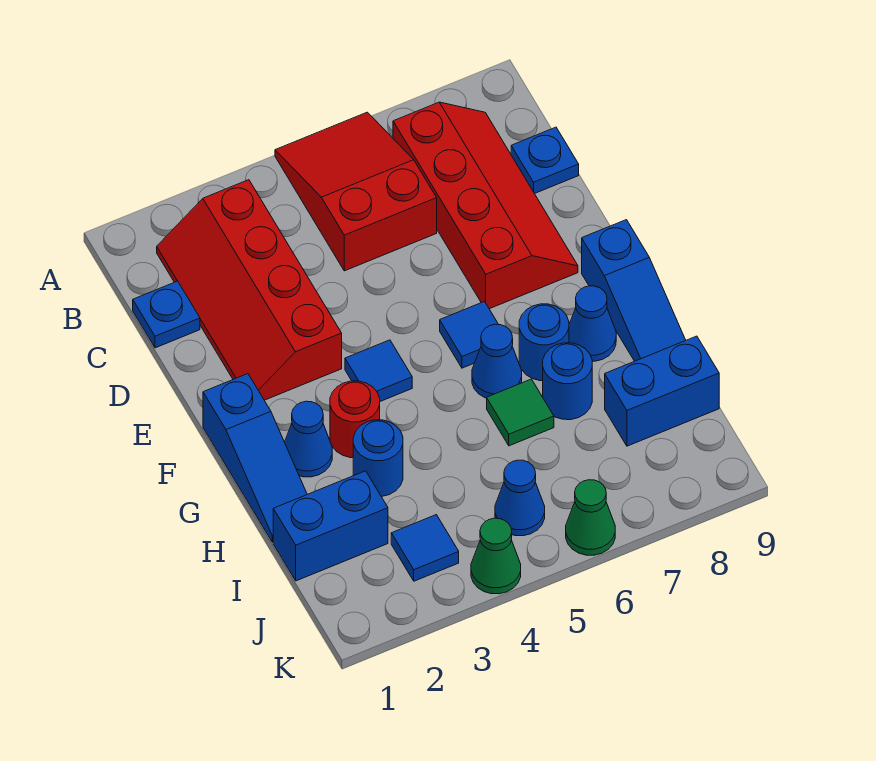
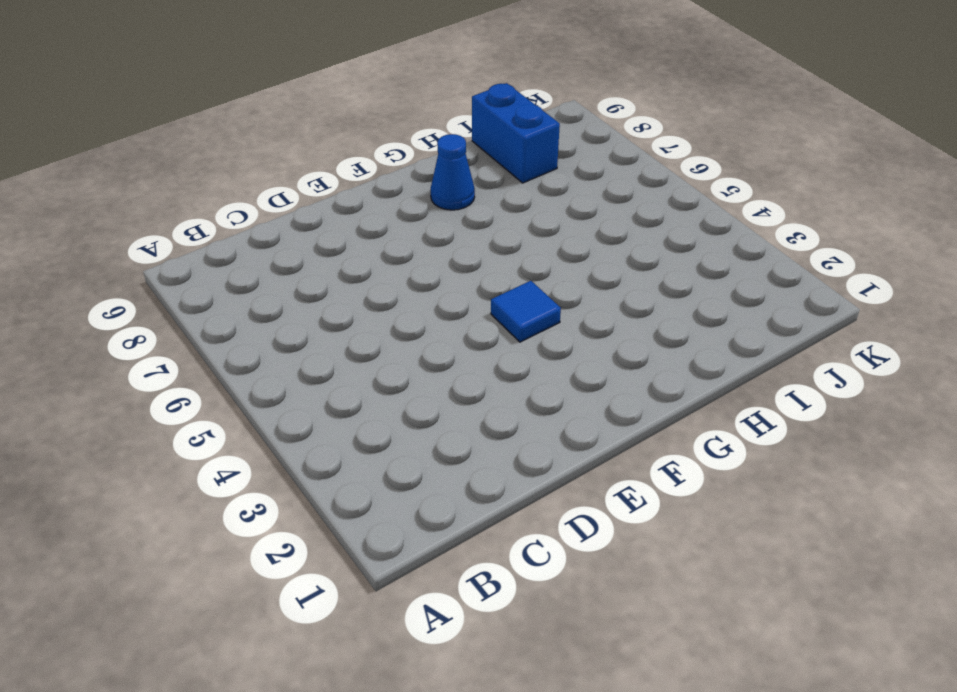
none -> red slope A5:C6 level 1 top C
none -> red slope B2:E3 level 1 top 3
none -> red slope B7:E8 level 1 top 7

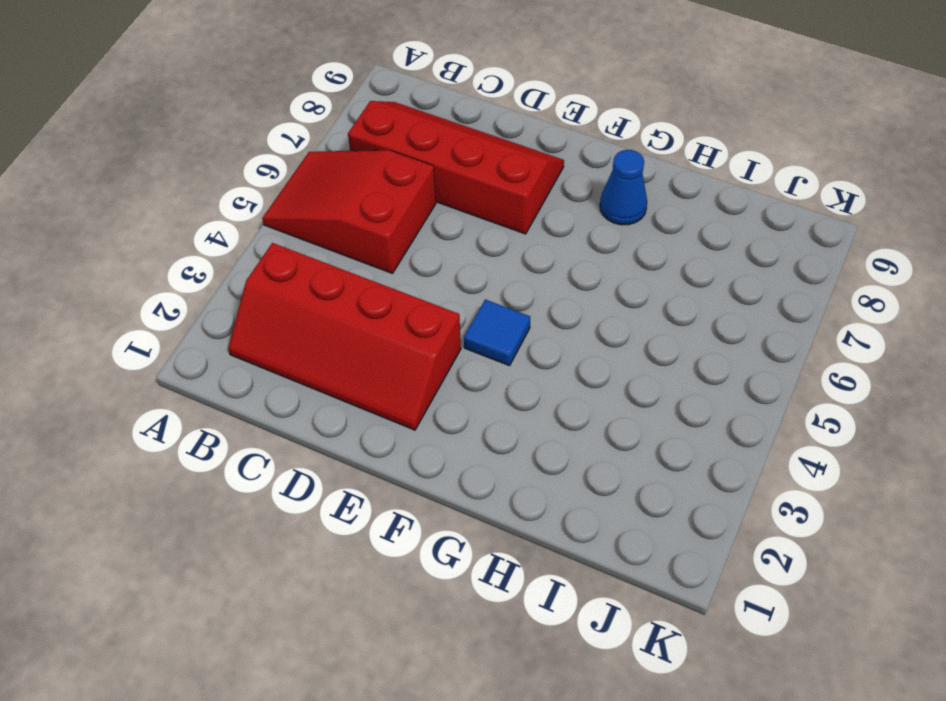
none -> blue plate C1 level 1
none -> blue plate C9 level 1
none -> blue slope F1:H1 level 1 top F

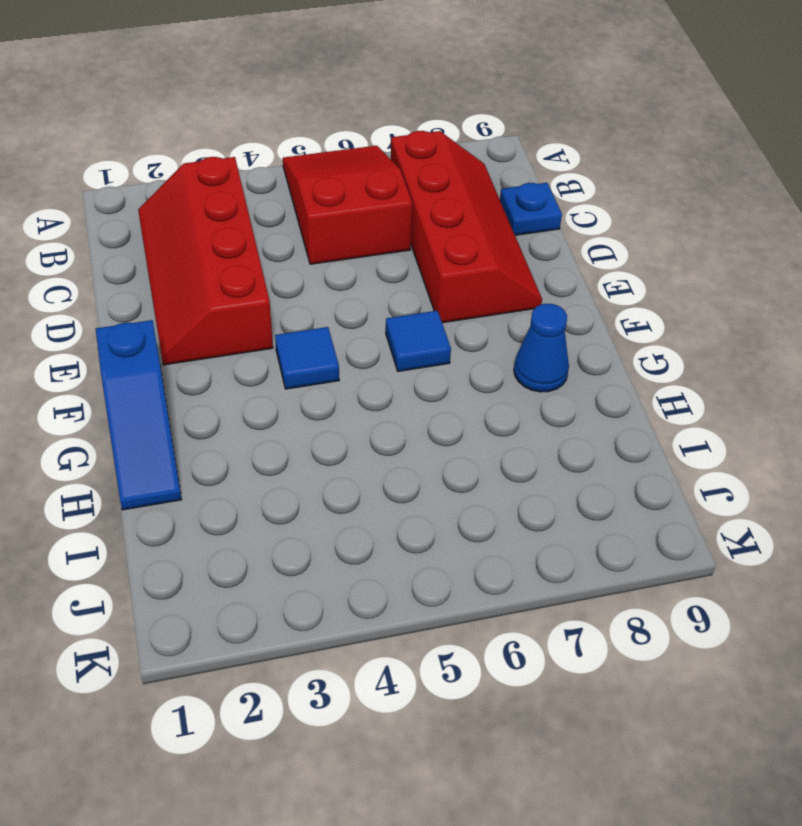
none -> blue plate C1 level 1
none -> blue slope F9:H9 level 1 top F
none -> blue cone G2 level 1

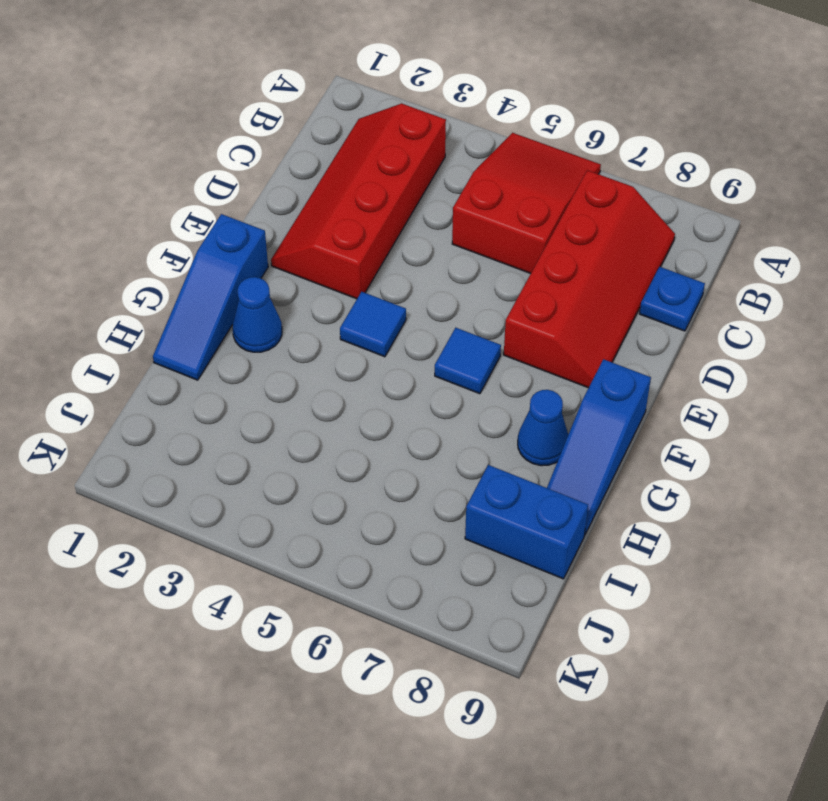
none -> blue plate C1 level 1
none -> red round brick G3 level 1
none -> blue cone G6 level 1

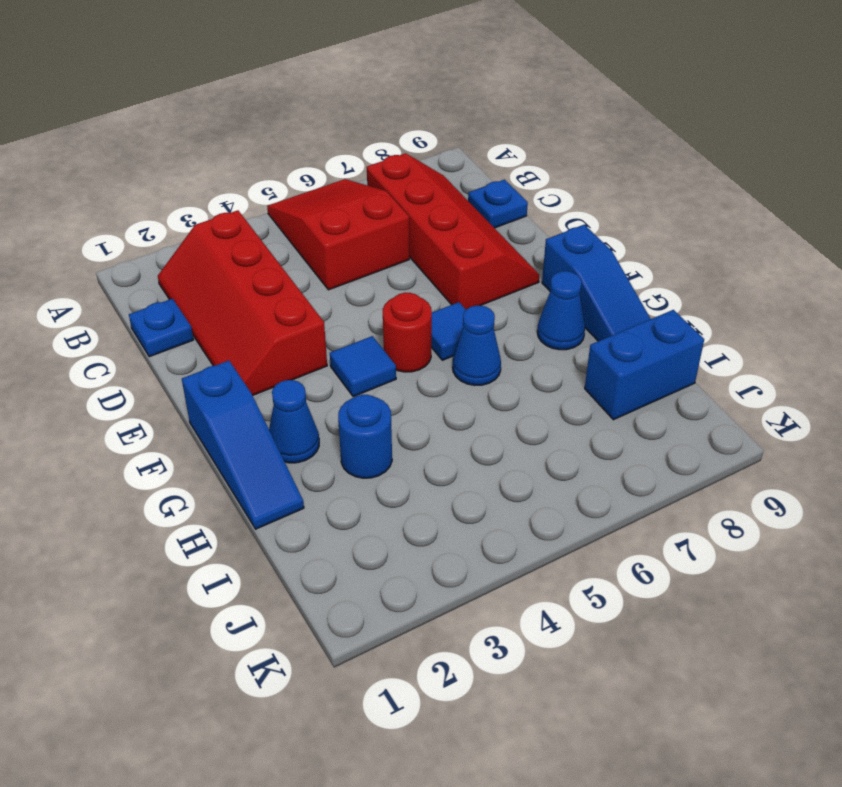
red round brick F5 level 1 -> red round brick G3 level 1
none -> blue round brick G7 level 1
none -> green tile H6 level 1
none -> blue round brick H7 level 1

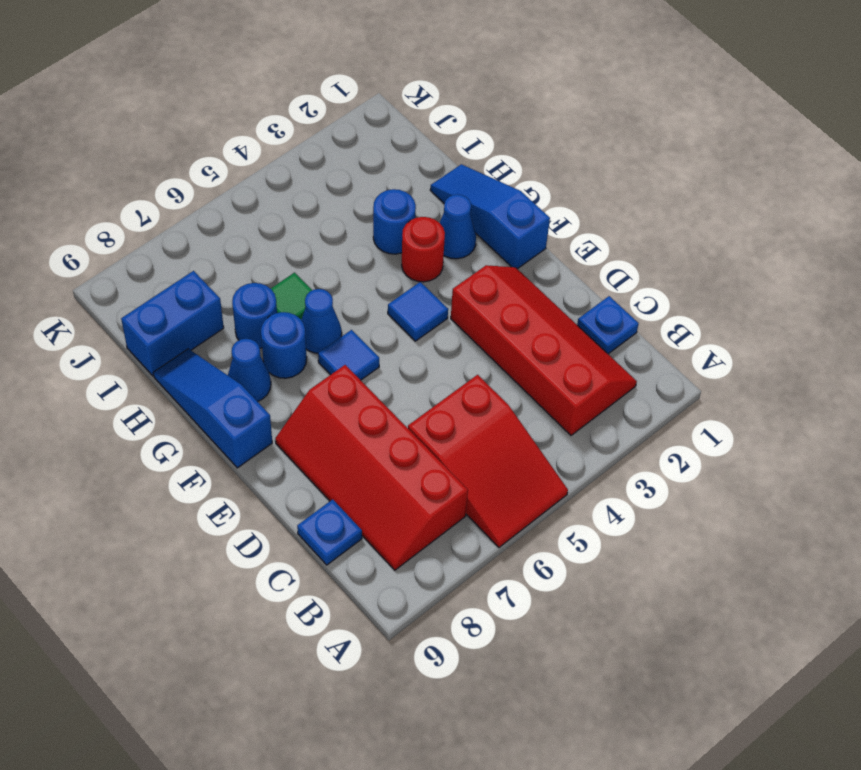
none -> blue brick I1:I2 level 1
none -> blue tile J3 level 1
none -> blue cone J5 level 1

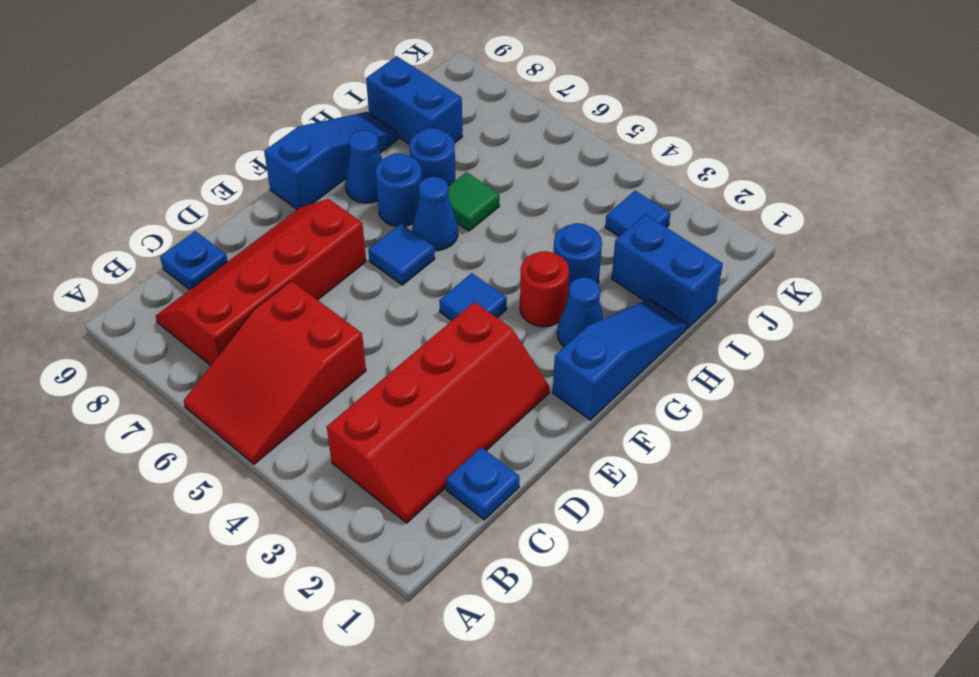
none -> blue cone J5 level 1
none -> green cone K4 level 1
none -> green cone K6 level 1

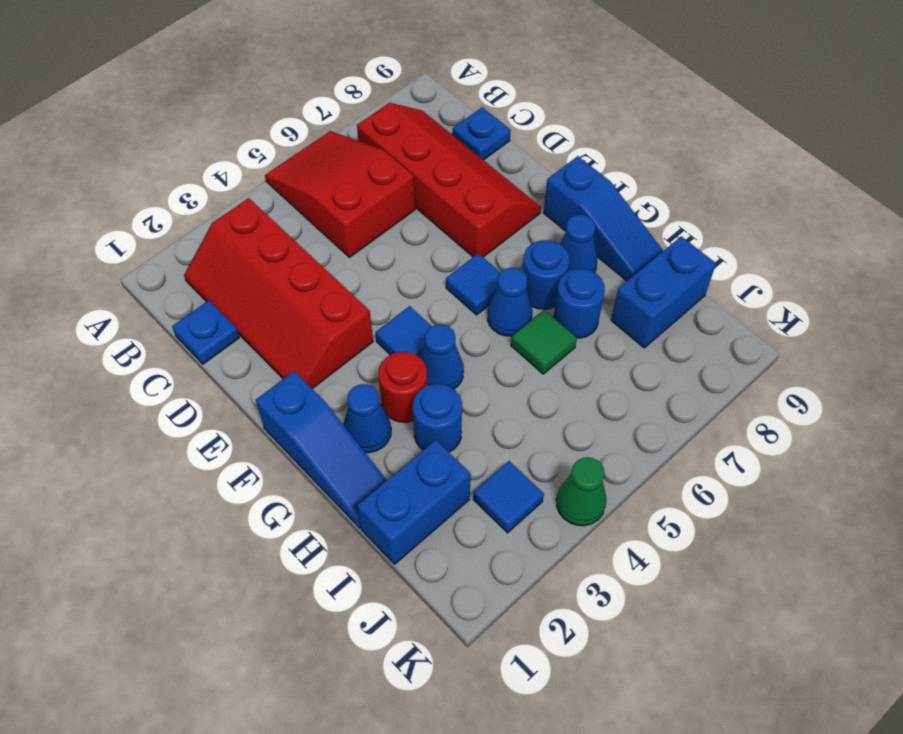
blue cone G4 level 1 -> blue cone J5 level 1
none -> green cone K6 level 1

